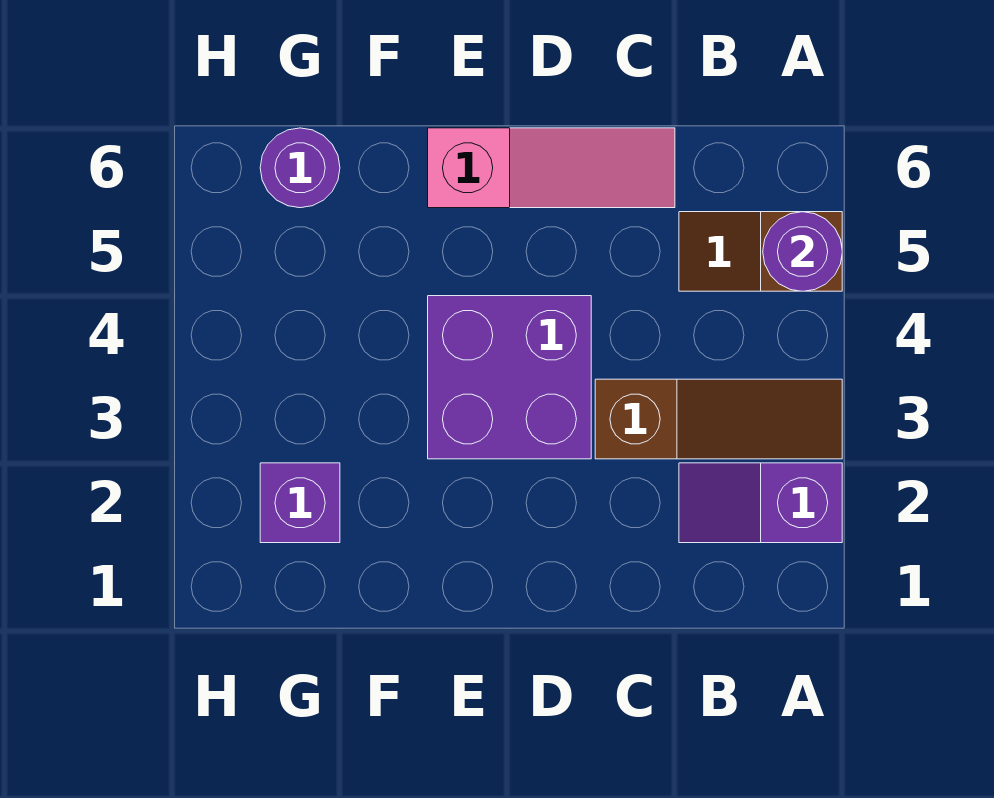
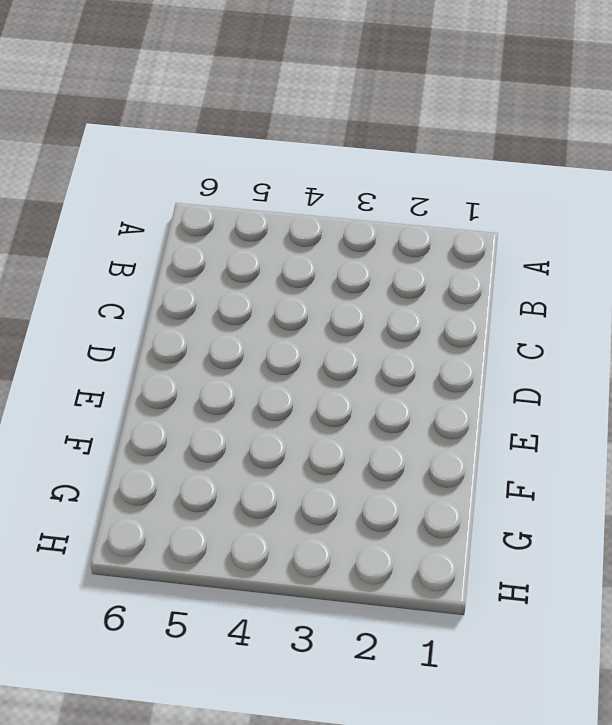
none -> purple slope A2:B2 level 1 top A
none -> brown slope A3:C3 level 1 top C

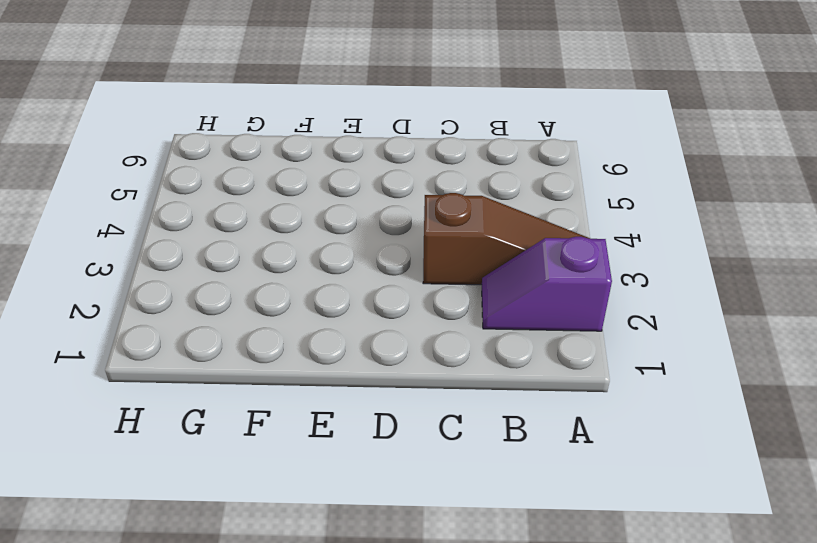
none -> brown slope A5:B5 level 1 top A
none -> pink slope C6:E6 level 1 top E

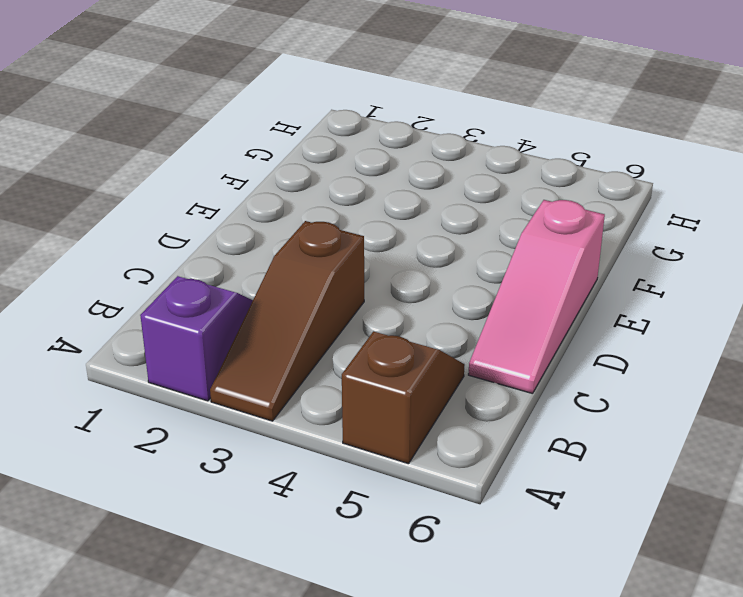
none -> purple brick D3:E4 level 1
none -> purple brick G2 level 1

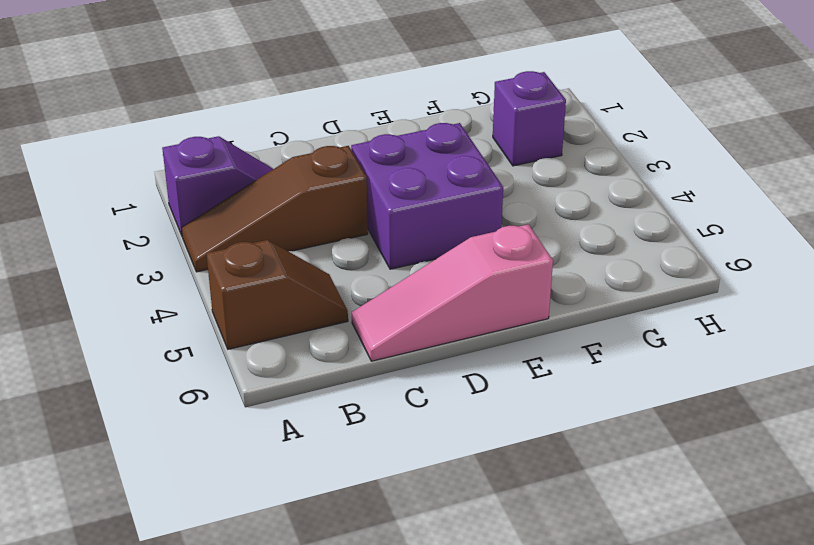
none -> purple round brick G6 level 1
none -> purple round brick A5 level 2

